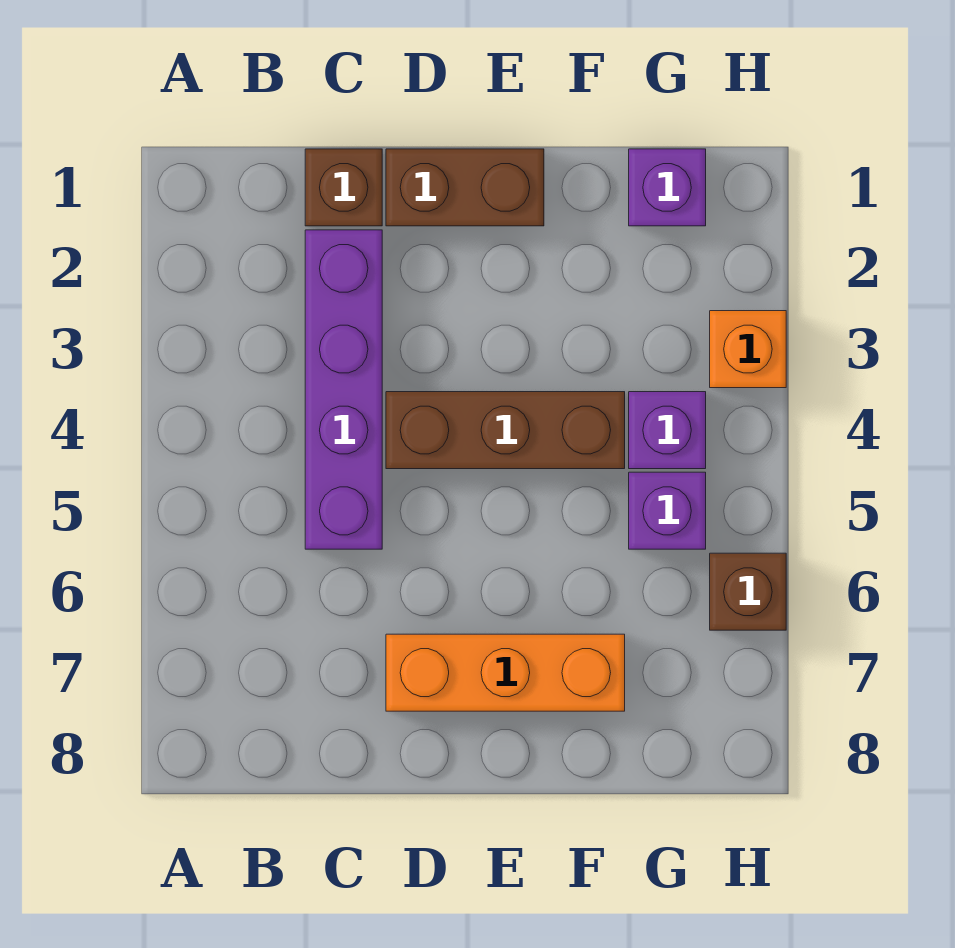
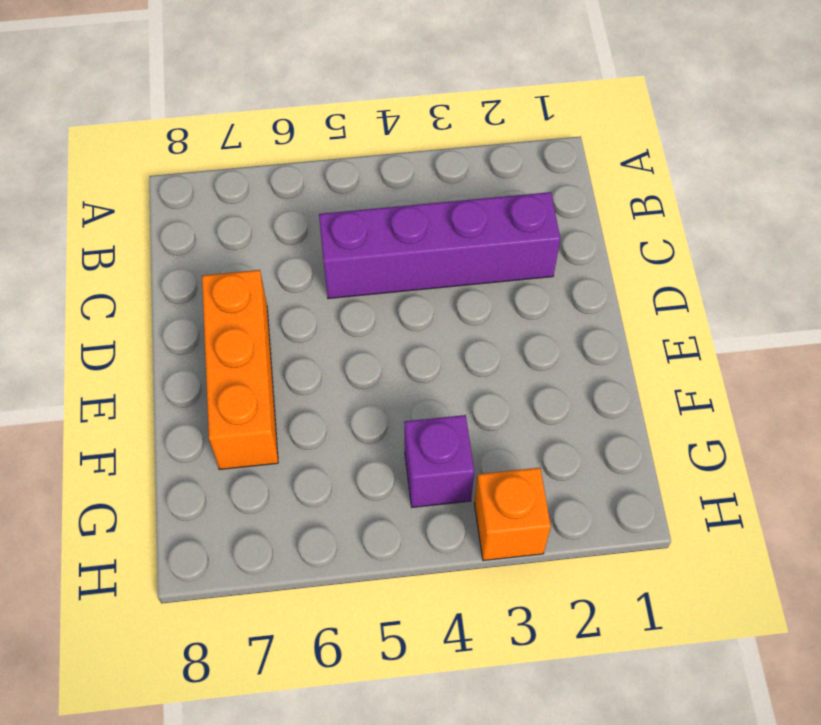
none -> brown brick C1 level 1
none -> brown brick D1:E1 level 1

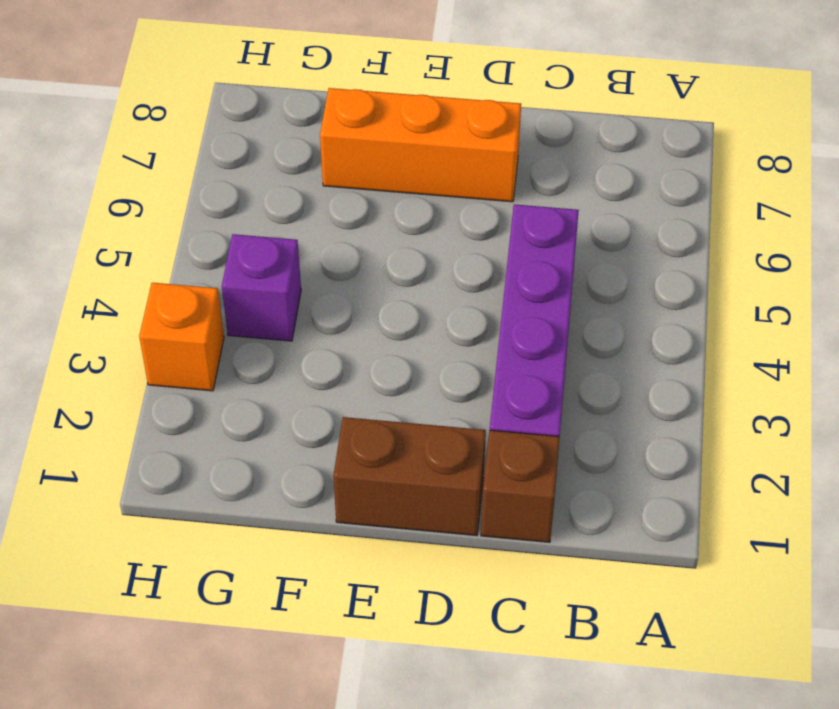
none -> brown brick D4:F4 level 1
none -> purple brick G1 level 1

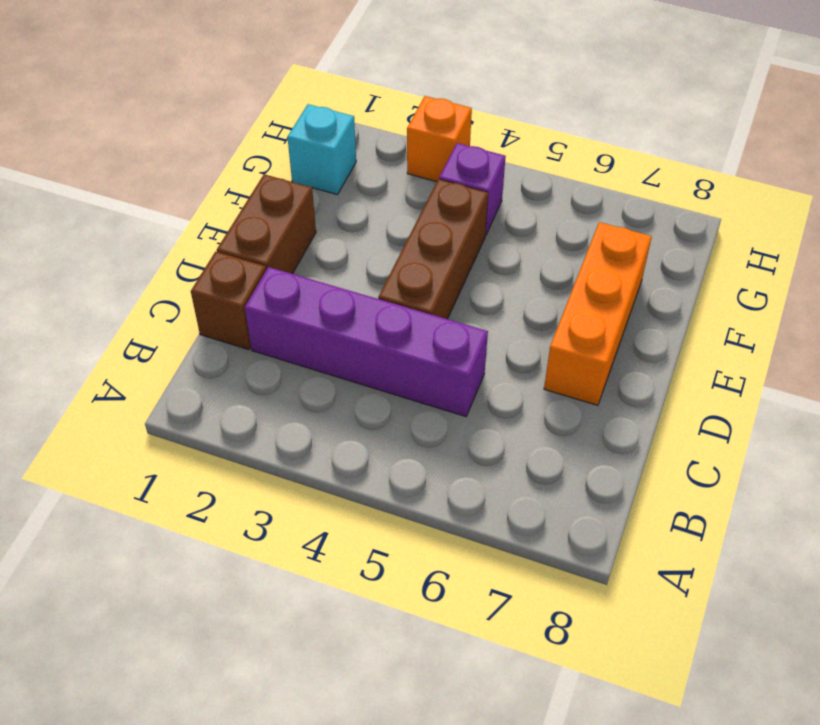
cyan brick G1 level 1 -> purple brick G1 level 1
none -> purple brick G5 level 1
none -> brown brick H6 level 1

